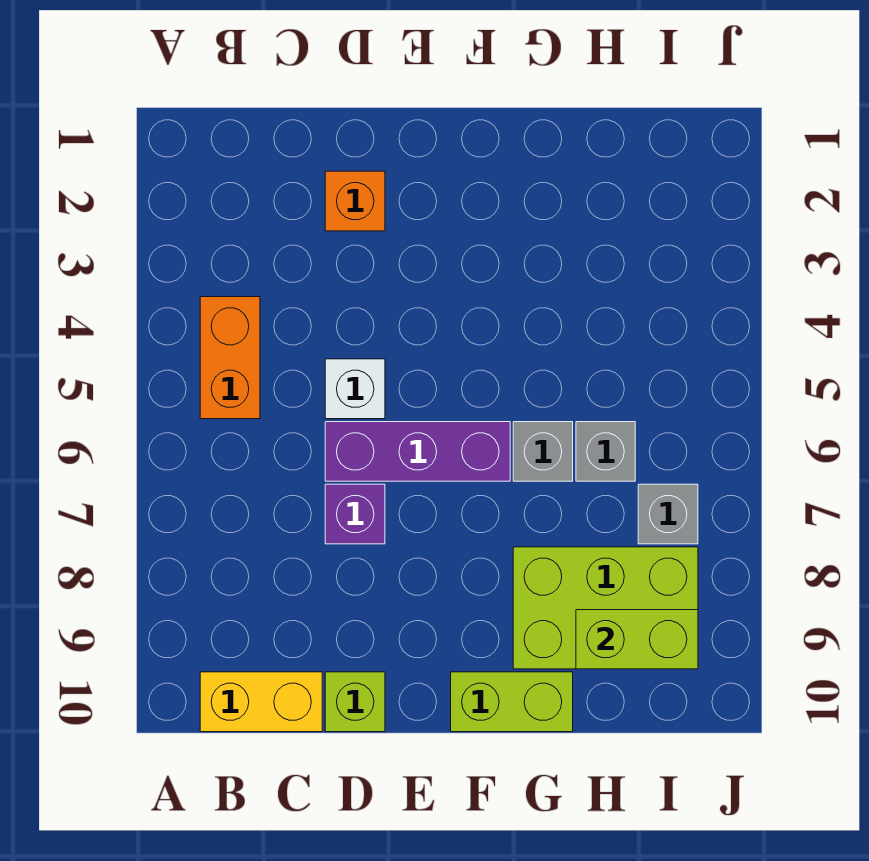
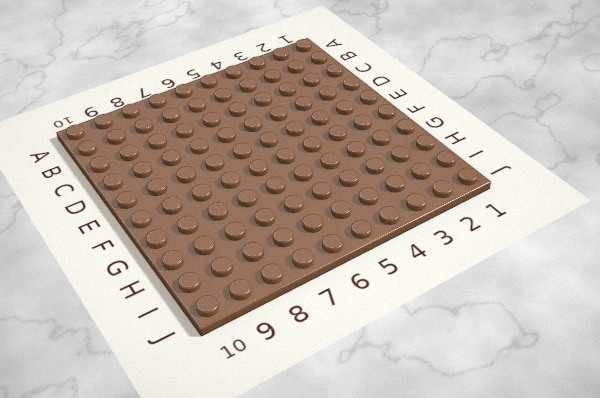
none -> orange brick B4:B5 level 1
none -> yellow brick B10:C10 level 1
none -> orange brick D2 level 1

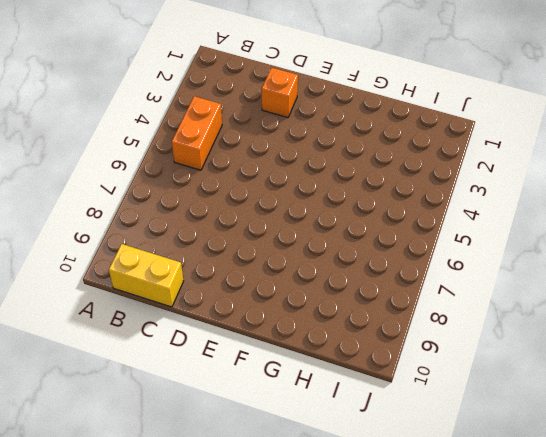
none -> white brick D5 level 1
none -> purple brick D6:F6 level 1
none -> purple brick D7 level 1

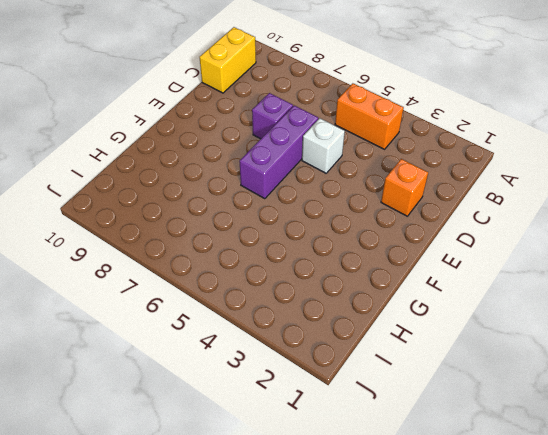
none -> lime brick D10 level 1
none -> lime brick F10:G10 level 1
none -> grey brick G6 level 1

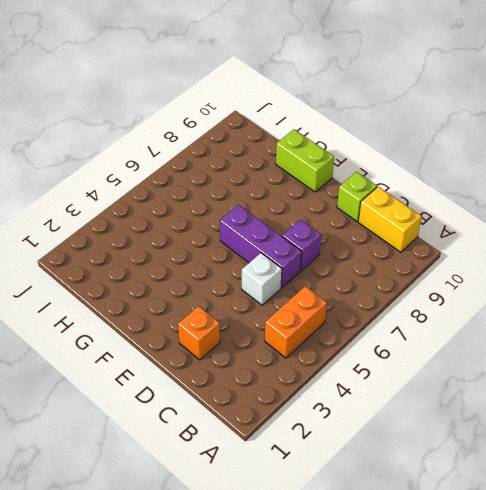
none -> grey brick G6 level 1
none -> lime brick G8:I9 level 1
none -> grey brick H6 level 1

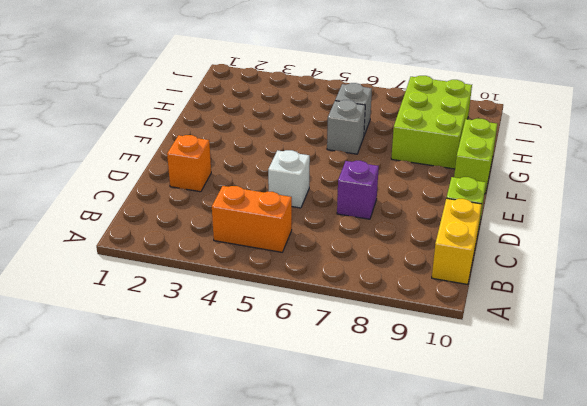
none -> purple brick D6:F6 level 1
none -> grey brick I7 level 1
none -> lime brick H9:I9 level 2

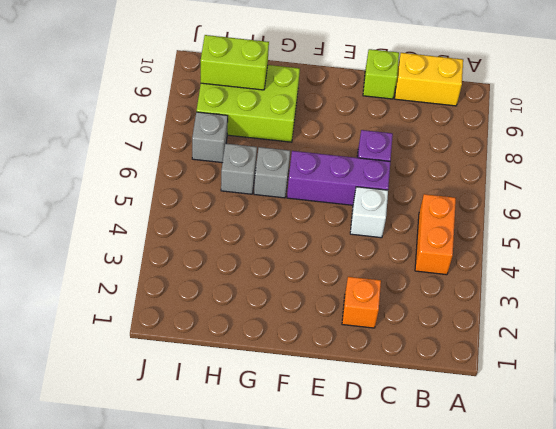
none -> lime brick F10:G10 level 1

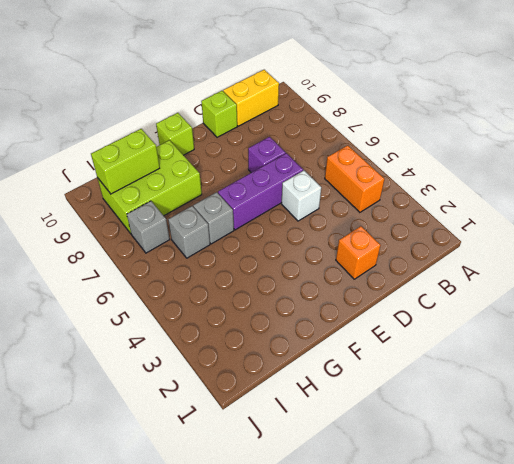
lime brick F10 level 1 -> lime brick F10:G10 level 1

